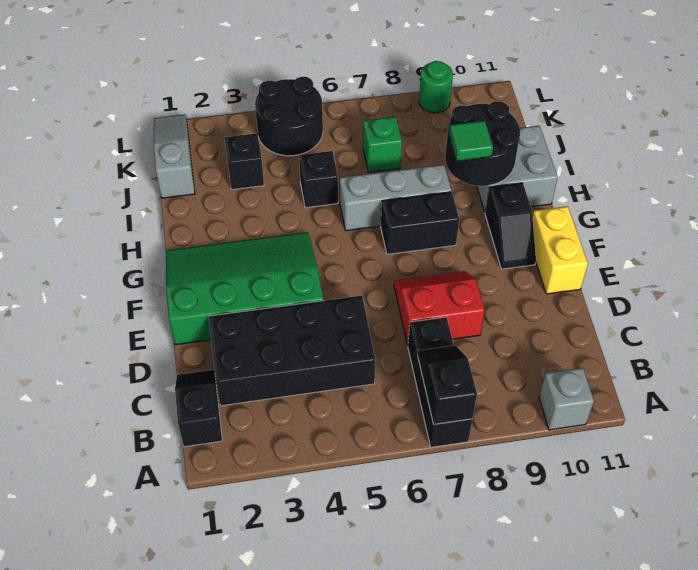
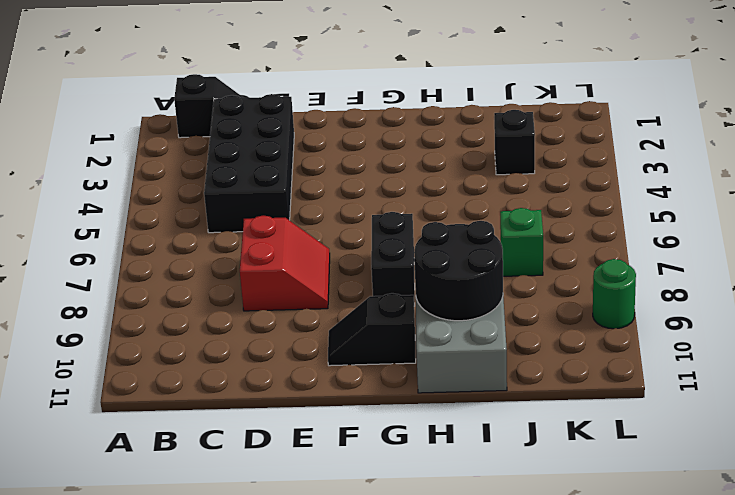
none -> black brick A7:C7 level 1
none -> grey brick A10 level 1
none -> green slope E1:G4 level 1 top E

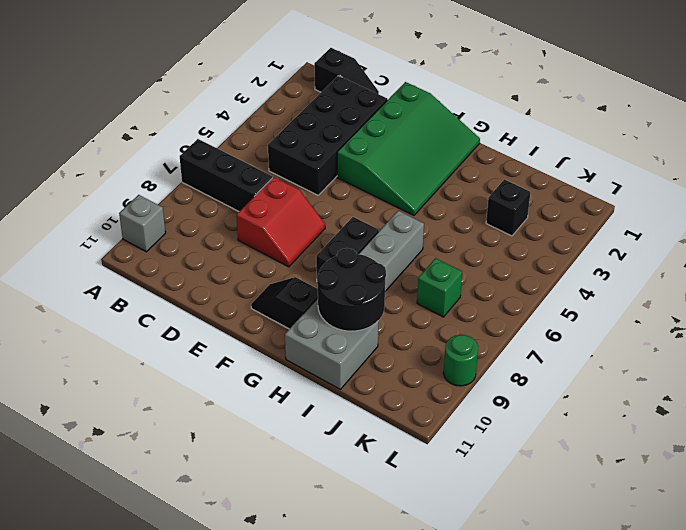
none -> yellow brick E11:F11 level 1
none -> black brick I5 level 1
none -> grey slope J1:L1 level 1 top J

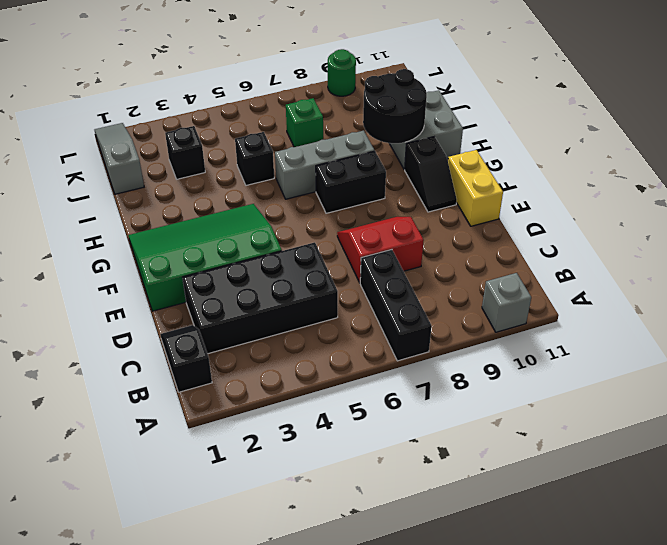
none -> black round brick K4:L5 level 1
none -> black slope A7:B7 level 2 top A
none -> green tile H9 level 3

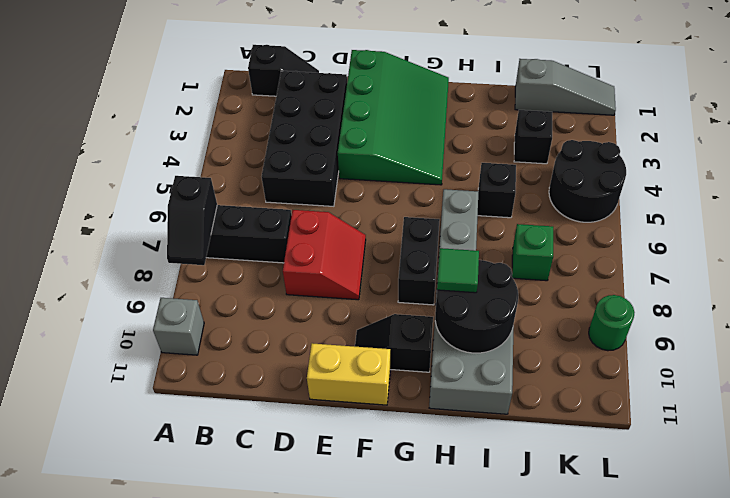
black slope A7:A8 level 2 top 7 -> black slope A7:B7 level 2 top A

